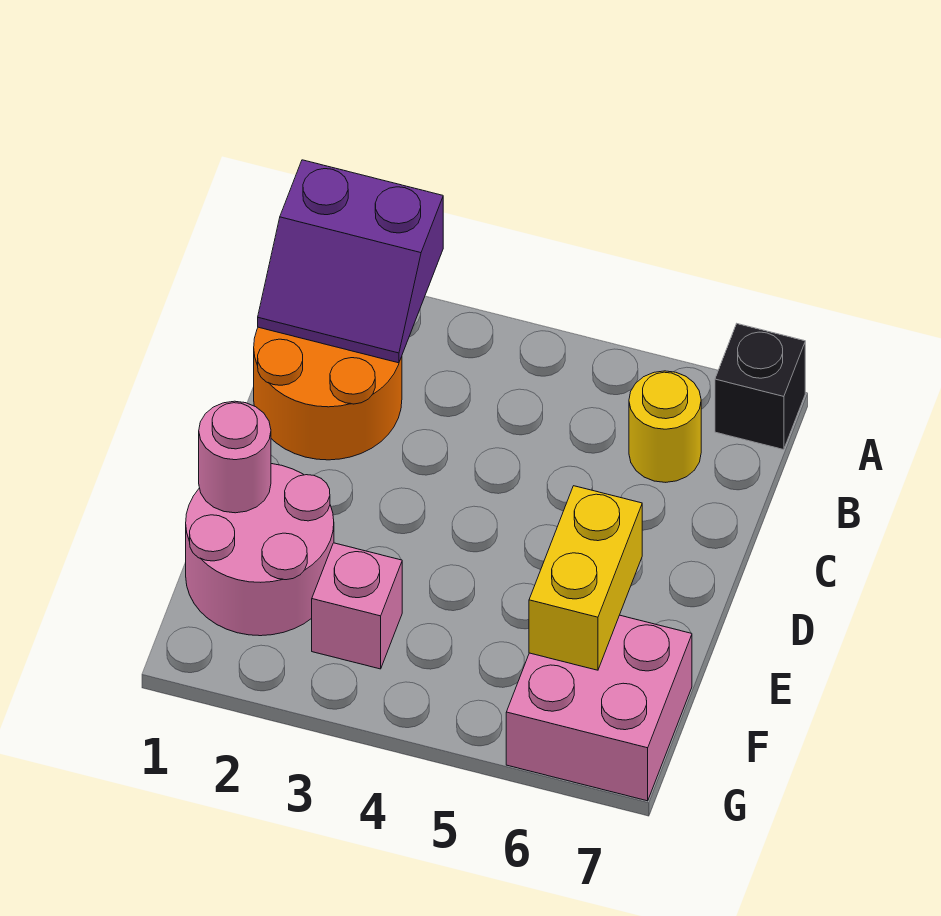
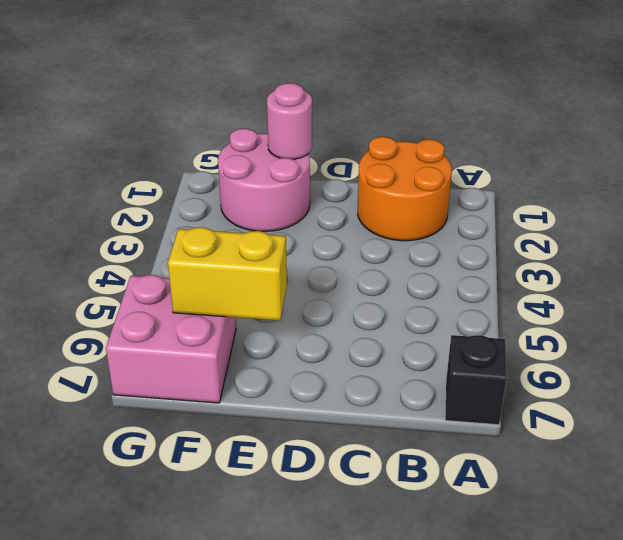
none -> yellow round brick B6 level 1
none -> pink brick F3 level 1

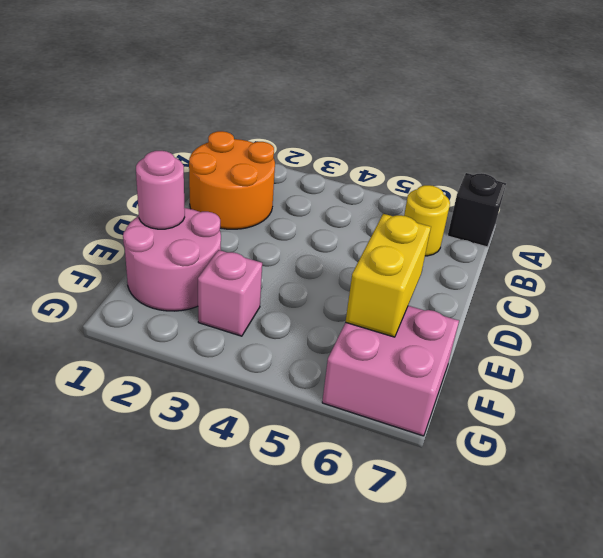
none -> purple slope A1:B2 level 2 top A

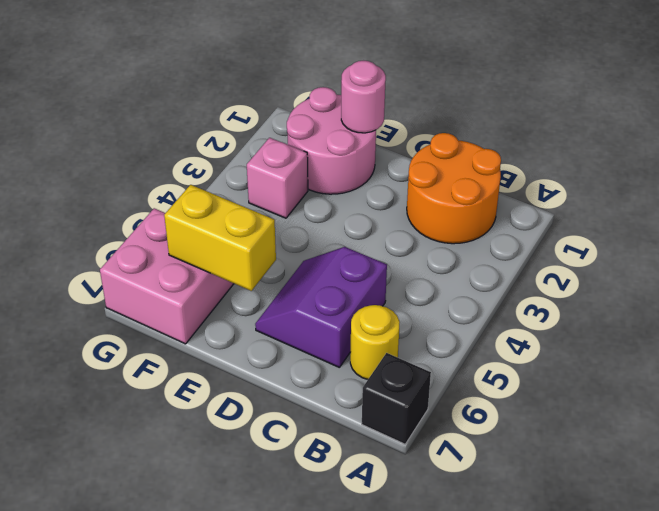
purple slope C5:D6 level 1 top C -> purple slope A1:B2 level 2 top A

